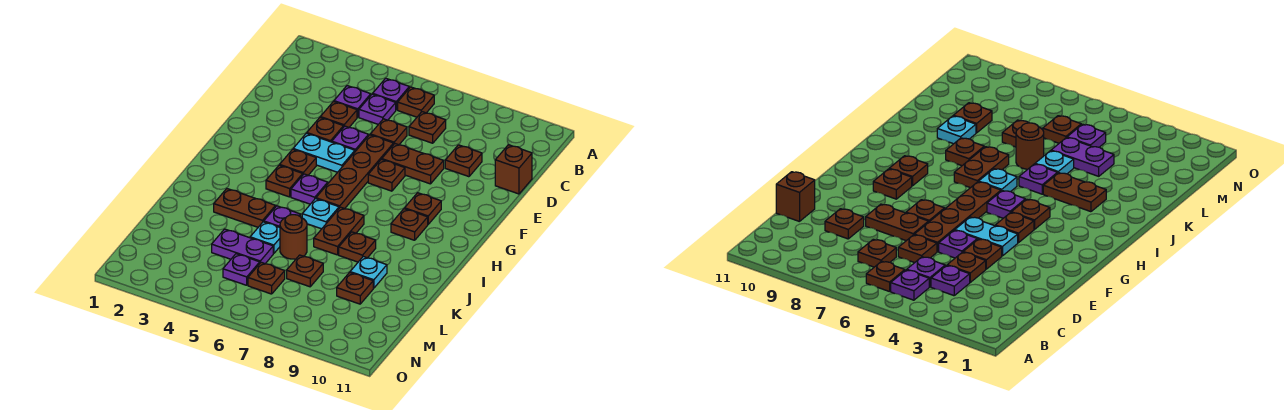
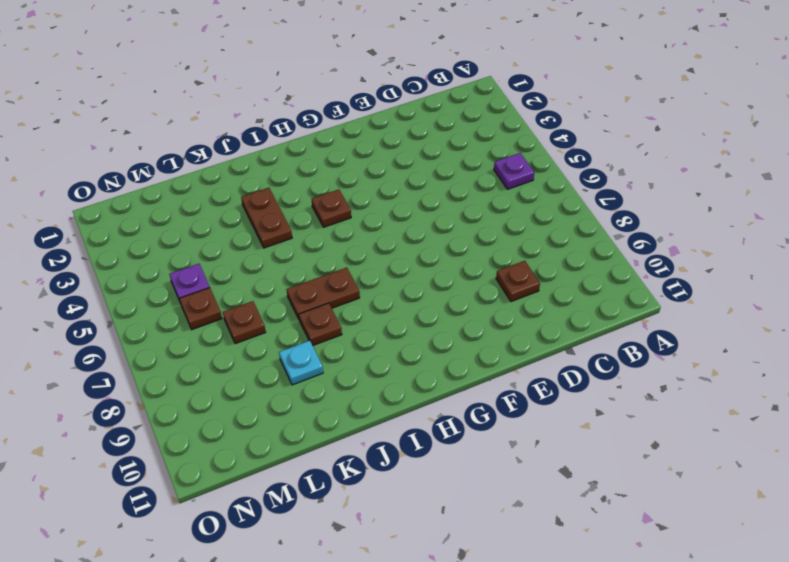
none -> brown plate B6 level 1
none -> purple plate C4 level 1
none -> purple plate C5 level 1
none -> brown plate C7 level 1

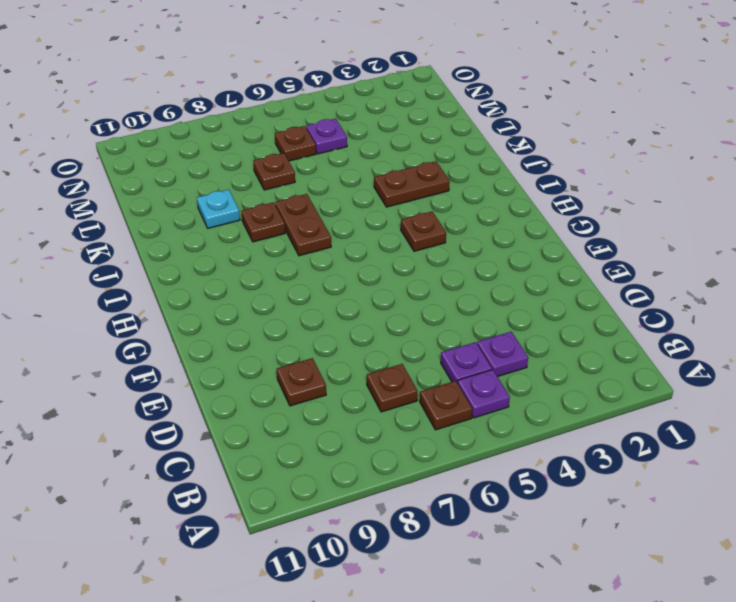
none -> brown plate D4 level 1
none -> brown plate D6 level 1
none -> brown brick D11 level 1
none -> brown plate E4 level 1

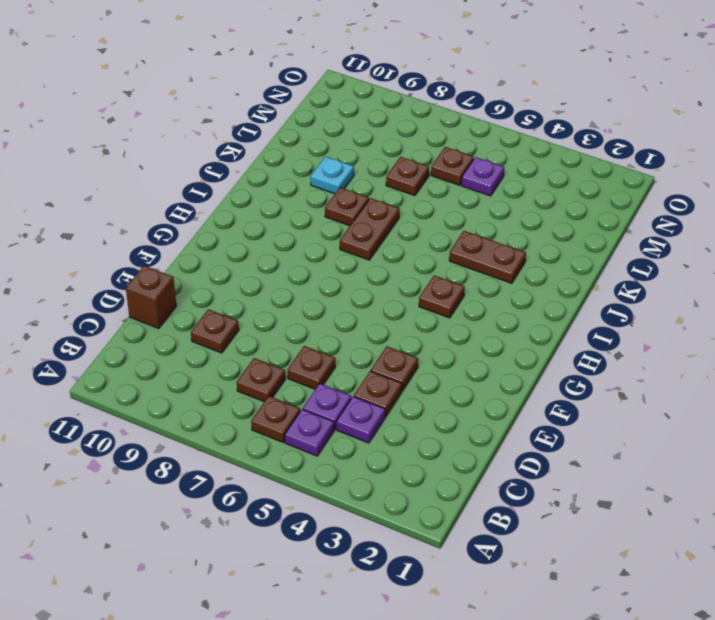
none -> purple plate E5 level 1
none -> brown plate E6:H6 level 1
none -> brown plate E7:E8 level 1
none -> cyan plate F4:F5 level 1

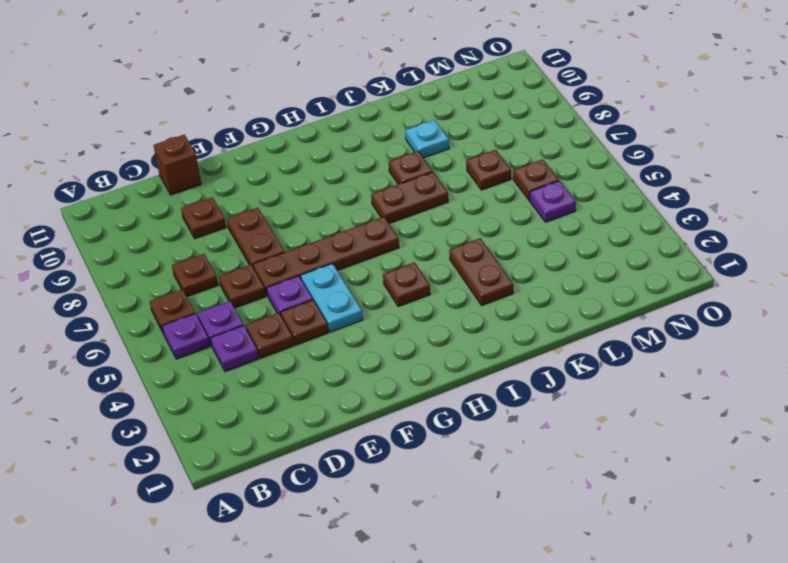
none -> brown plate F7 level 1
none -> brown plate G4 level 1
none -> brown plate G9 level 1
none -> purple plate H5 level 1

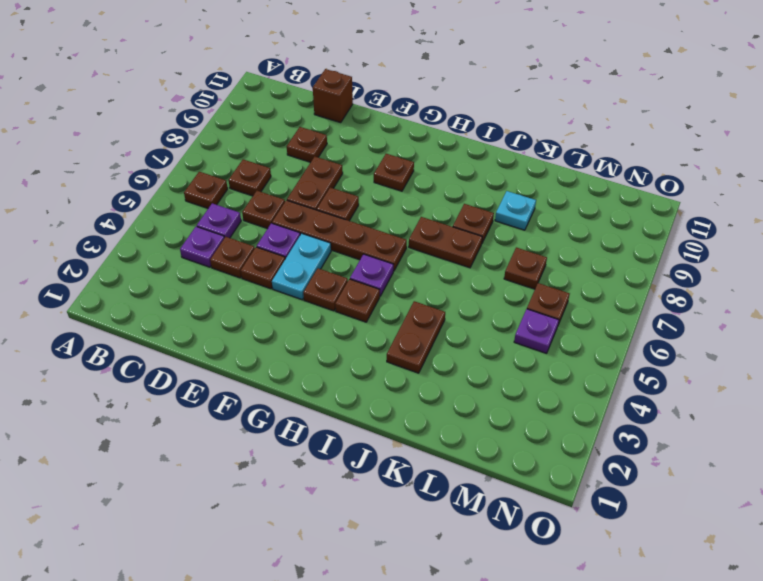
none -> purple plate B5 level 1
none -> brown plate H9 level 1
none -> cyan plate I6 level 1
none -> purple plate J5 level 1

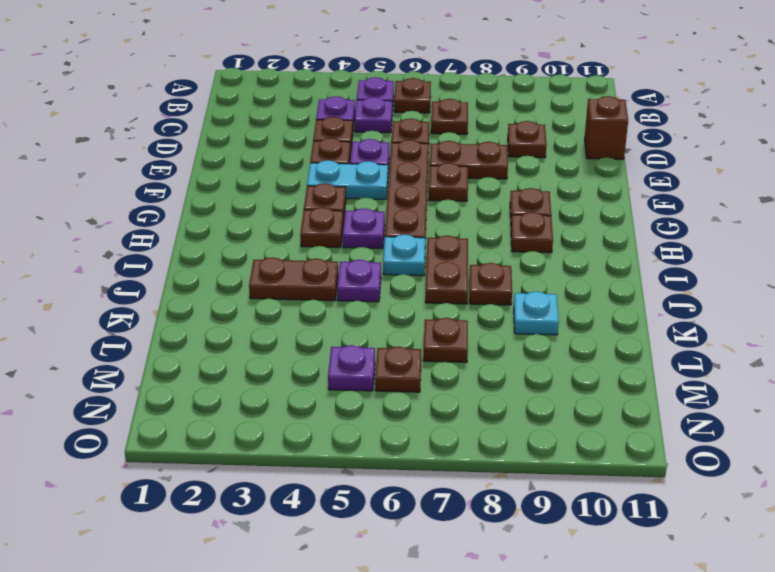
none -> cyan plate K5 level 1
none -> brown round brick K6 level 1
none -> purple plate L4:L5 level 1
none -> brown plate L9 level 1

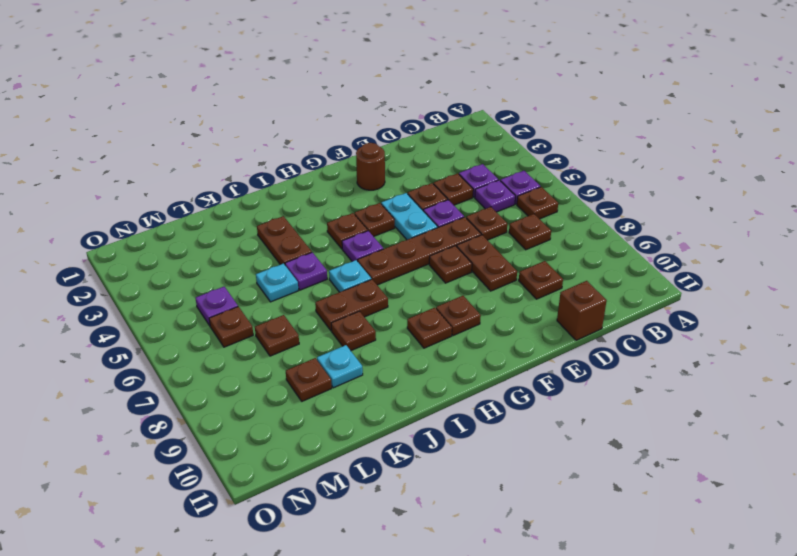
brown round brick F2 level 1 -> brown round brick K6 level 1
none -> purple plate L4:L5 level 1

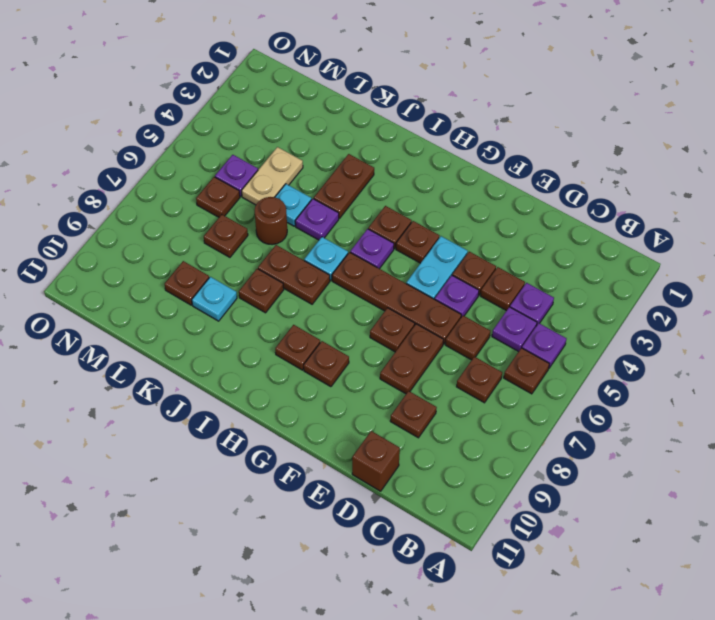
tan plate L4:L5 level 1 -> purple plate L4:L5 level 1

